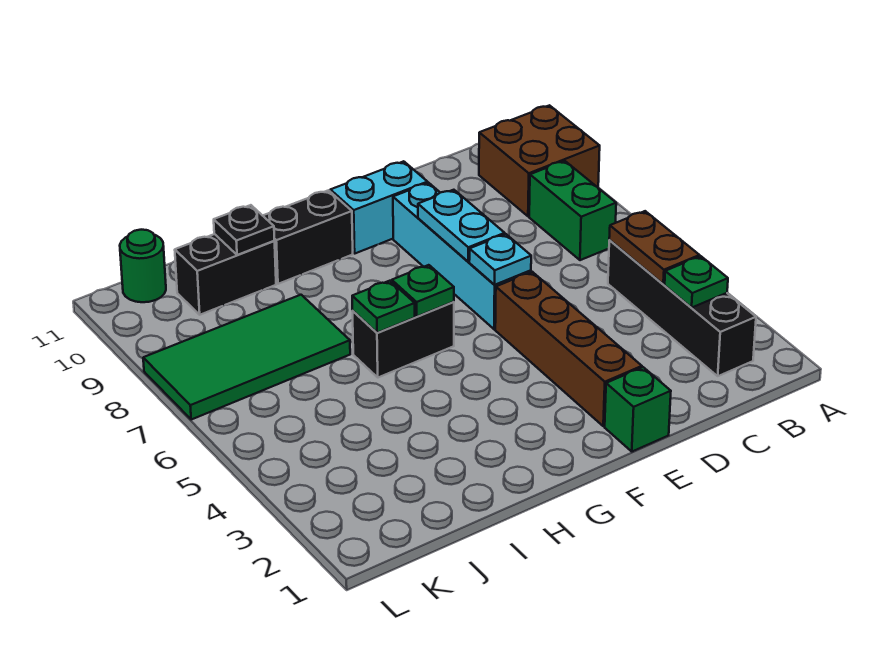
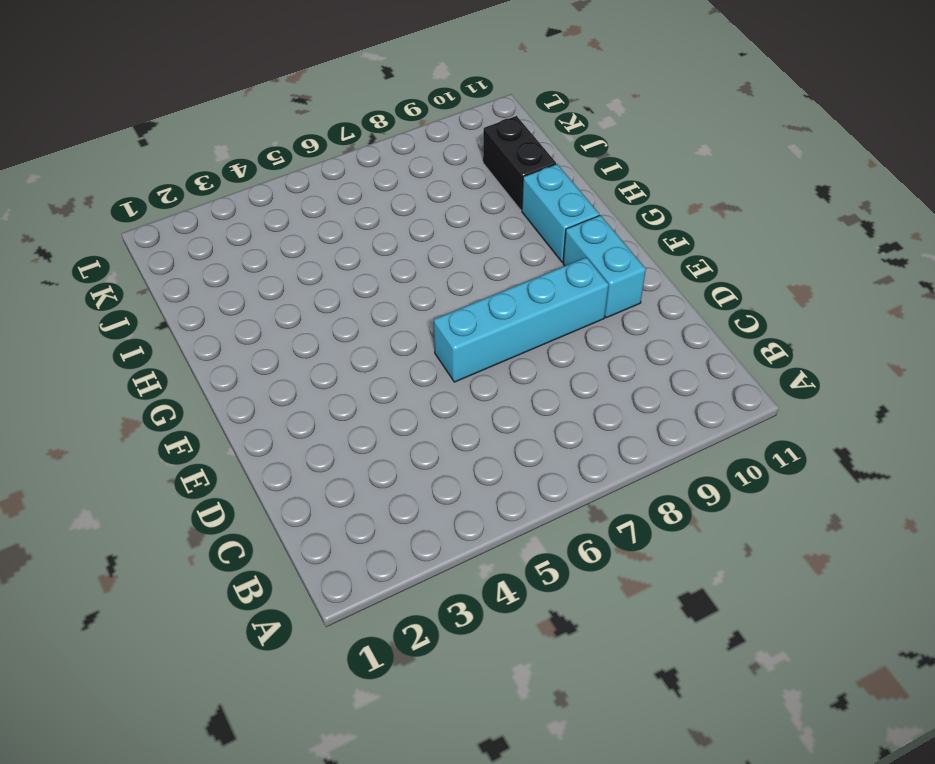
cyan brick G10:H10 level 1 -> black brick G10:H10 level 1
none -> brown brick A9:B10 level 1
none -> black brick B2:B5 level 1
none -> green brick B7:B8 level 1

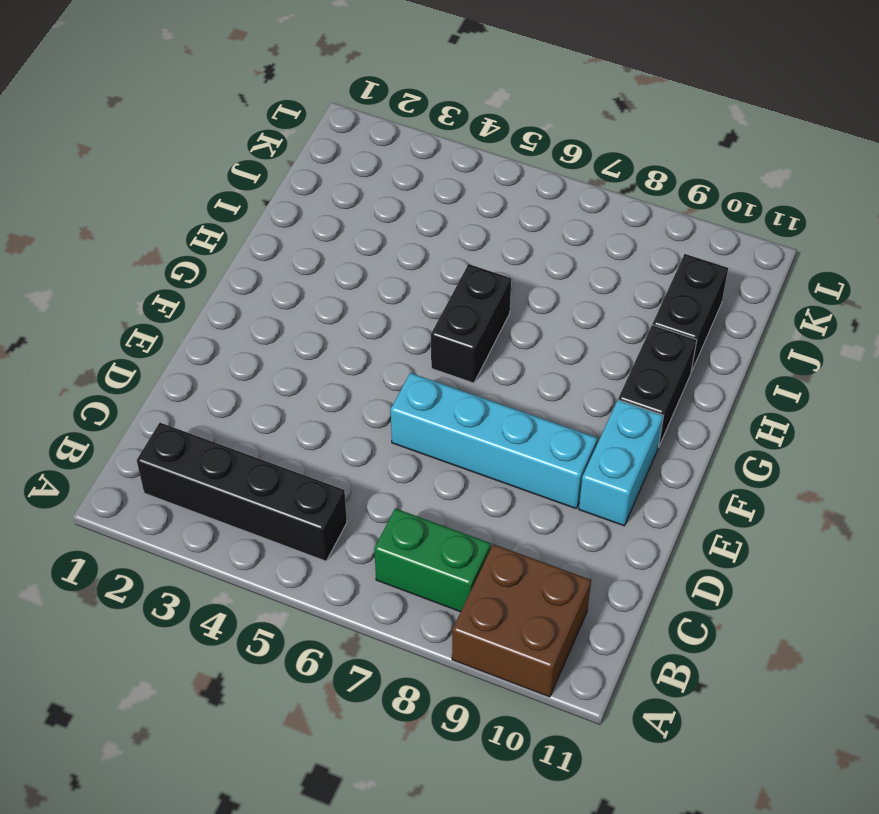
none -> green brick E1 level 1
none -> brown brick E2:E5 level 1
none -> green tile I7:L8 level 1

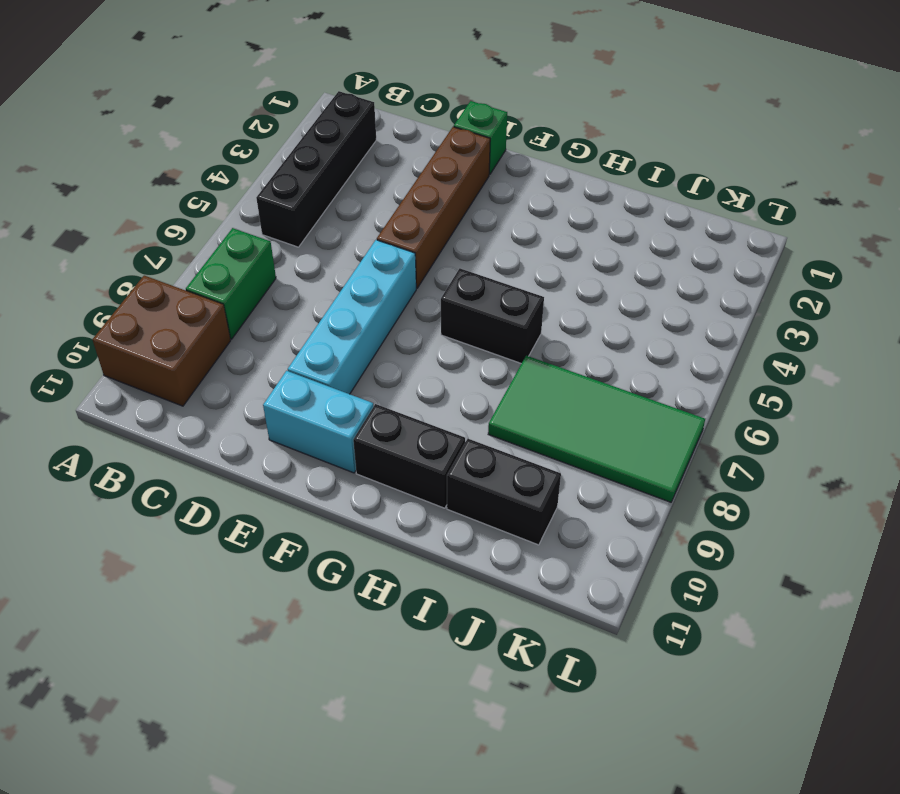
none -> green round brick K11 level 1
none -> green plate B3 level 2
none -> brown plate B4:B5 level 2

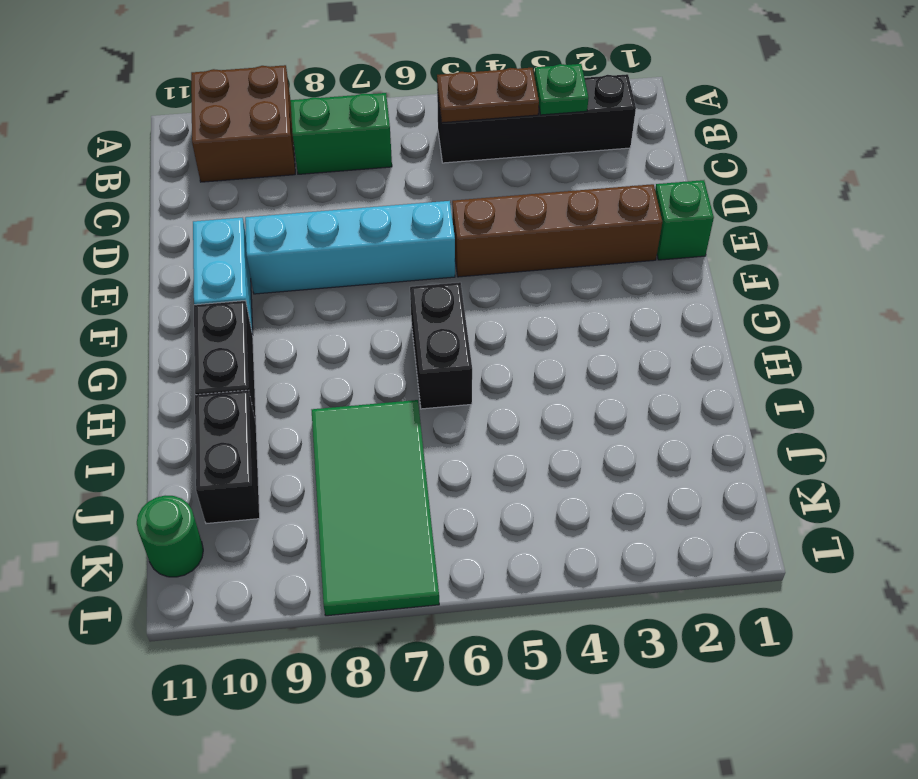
none -> cyan plate E6 level 2
none -> cyan plate E7:E8 level 2
none -> green plate G6 level 2

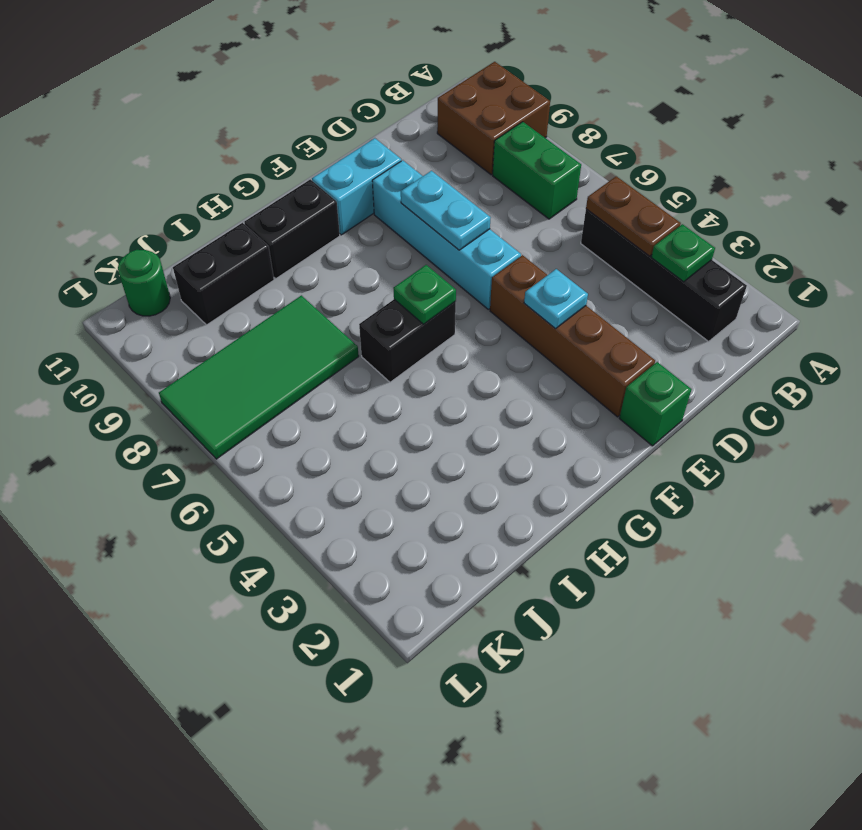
cyan plate E4 level 2 -> cyan plate E6 level 2
none -> green plate H6 level 2
none -> black plate I10 level 2

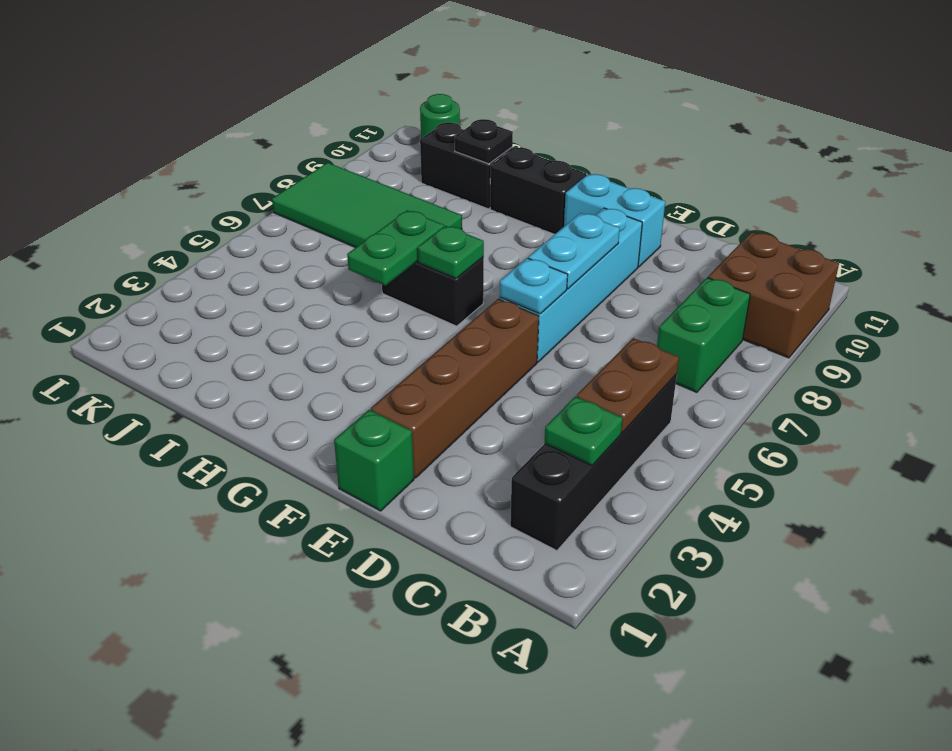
green plate H5:H6 level 2 -> green plate H6 level 2

